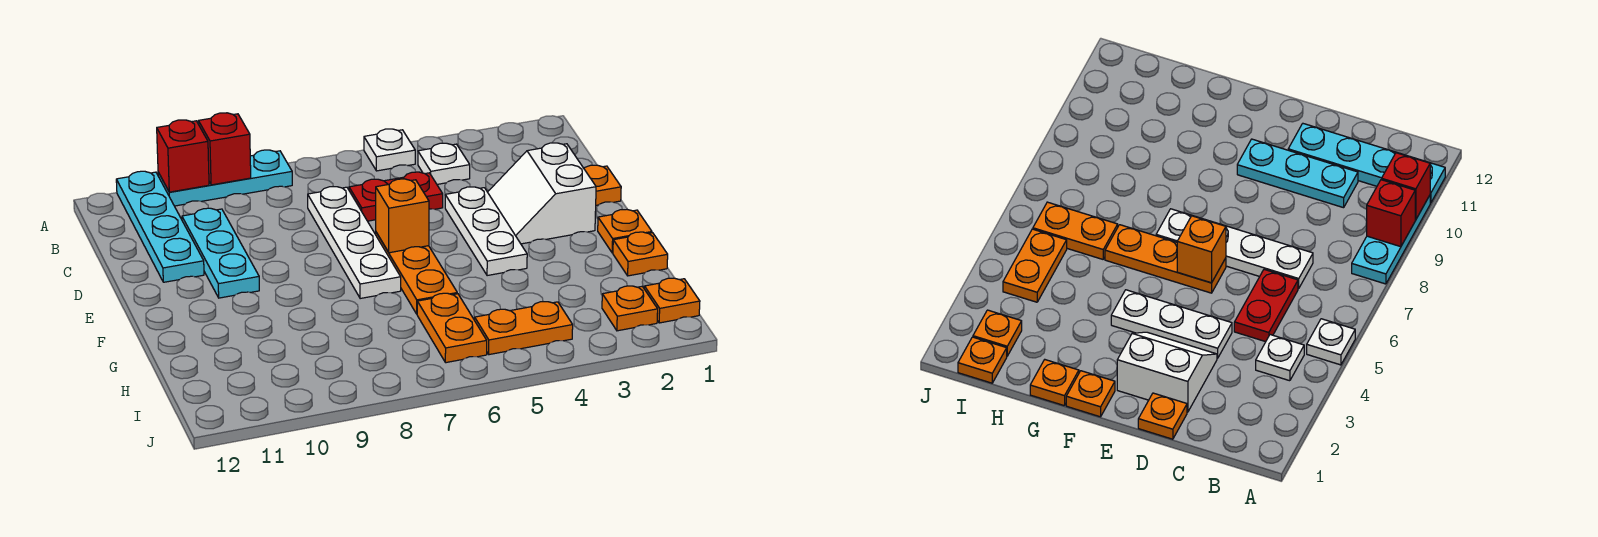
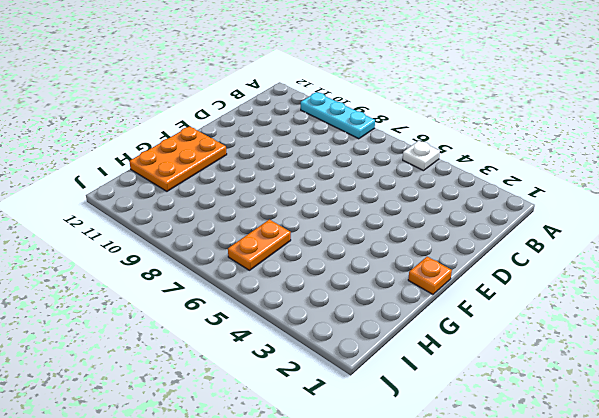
orange plate F11:H12 level 1 -> none
none -> cyan plate A11:D11 level 1
none -> white plate B4 level 1
none -> red plate C5:C6 level 1

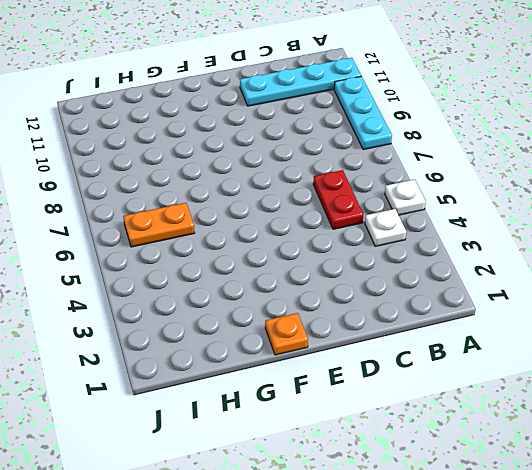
none -> white plate C7:F7 level 1
none -> cyan plate C10:E10 level 1
none -> orange plate D1 level 1

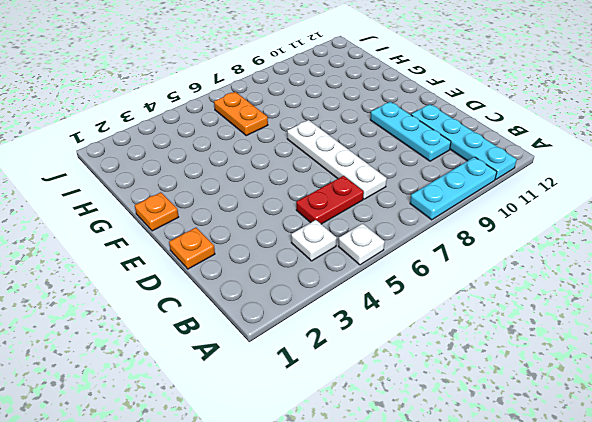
none -> white slope D2:E3 level 1 top 2
none -> white plate D4:F4 level 1
none -> orange plate E6:G6 level 1

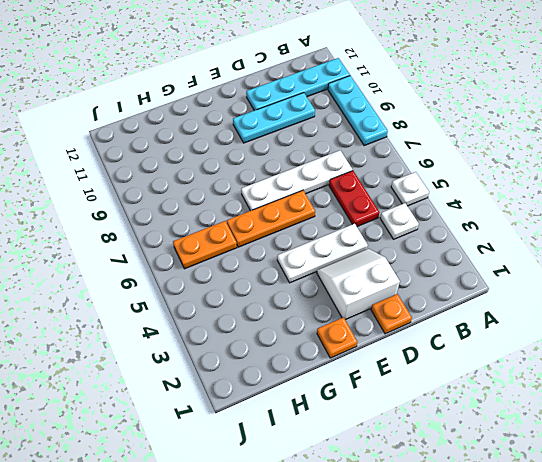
none -> orange plate G1 level 1
none -> orange plate I1 level 1
none -> orange plate I2 level 1

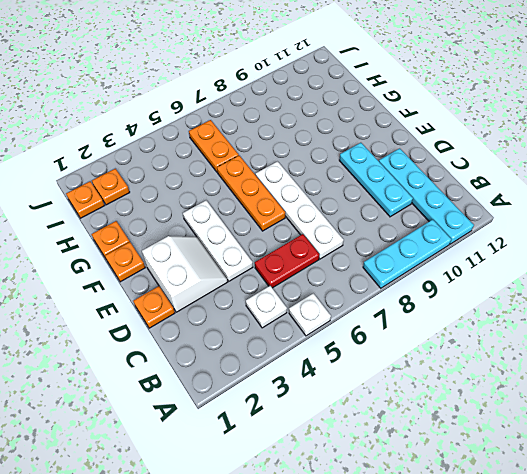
none -> orange plate I4:I5 level 1
none -> red brick A9 level 2
none -> red brick A10 level 2

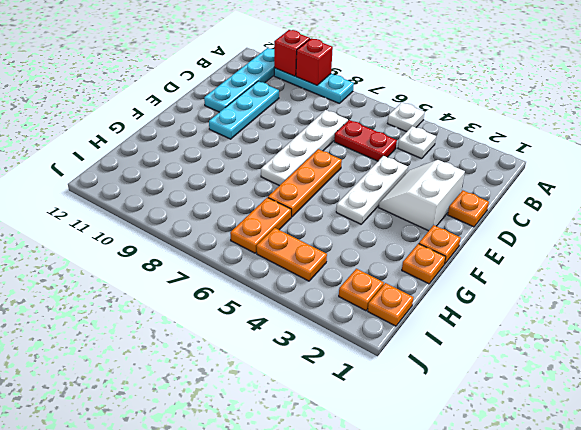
none -> orange brick E6 level 2

